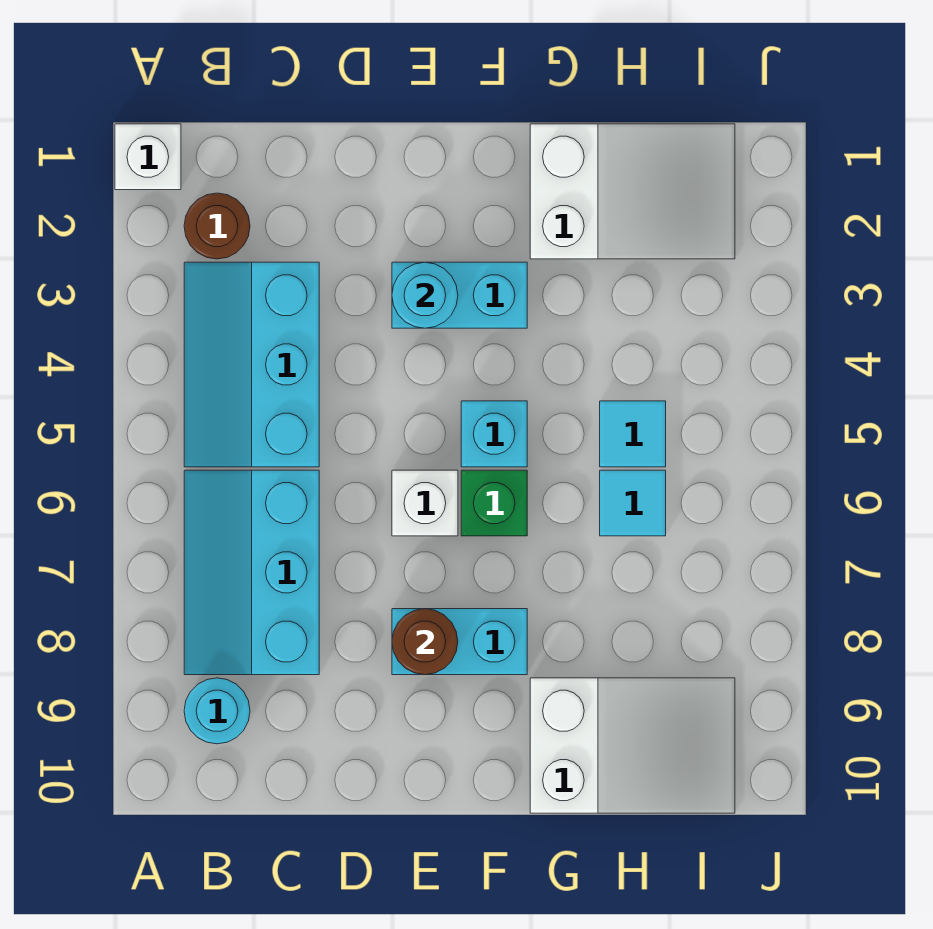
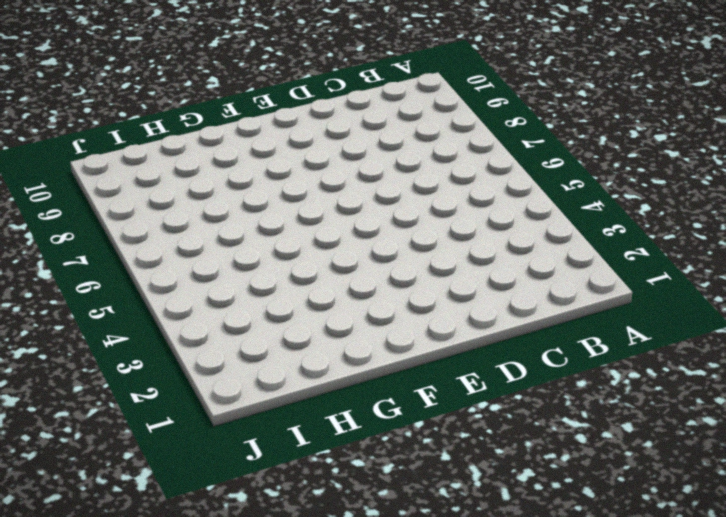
none -> white brick A1 level 1
none -> brown round brick B2 level 1
none -> cyan slope B3:C5 level 1 top C

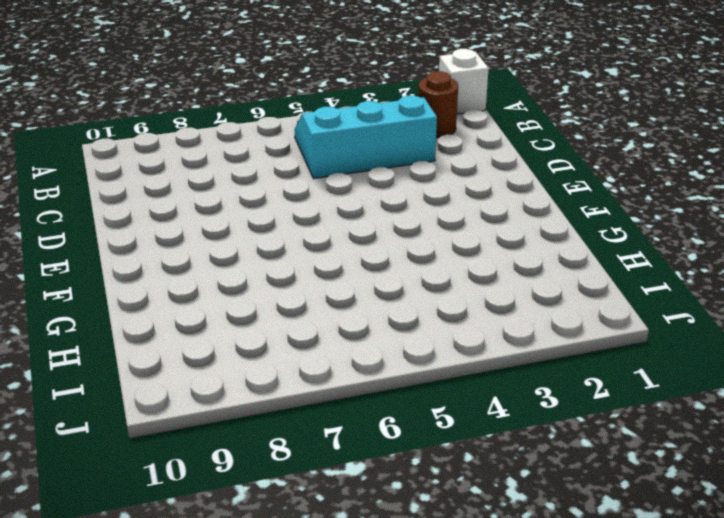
none -> cyan slope B6:C8 level 1 top C
none -> cyan round brick B9 level 1
none -> cyan brick E3:F3 level 1

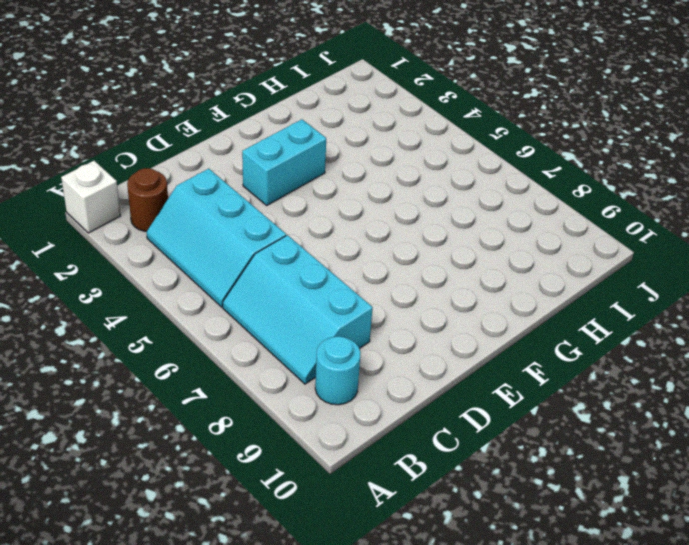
none -> white brick E6 level 1
none -> cyan brick E8:F8 level 1
none -> cyan brick F5 level 1

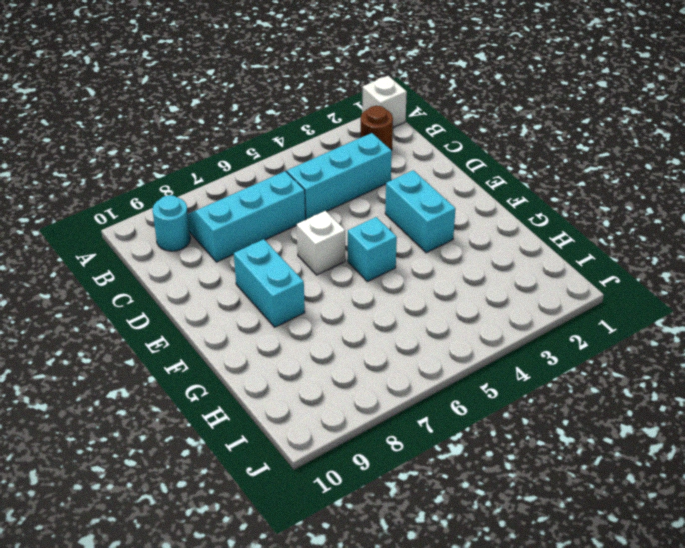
none -> green brick F6 level 1
none -> white slope G1:I2 level 1 top G
none -> white slope G9:I10 level 1 top G

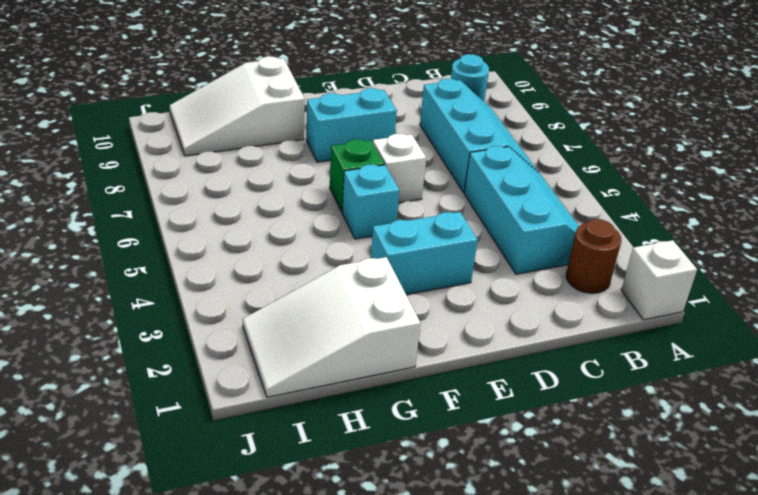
none -> cyan tile H5 level 1
none -> cyan tile H6 level 1
none -> cyan round brick E3 level 2

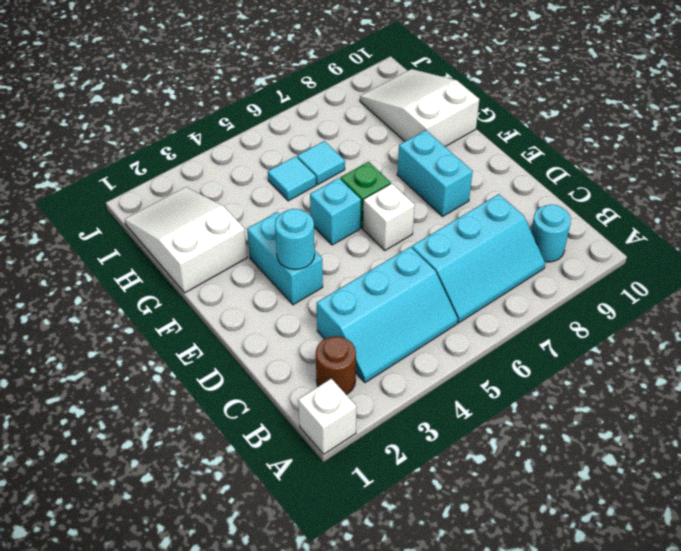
none -> brown round brick E8 level 2

